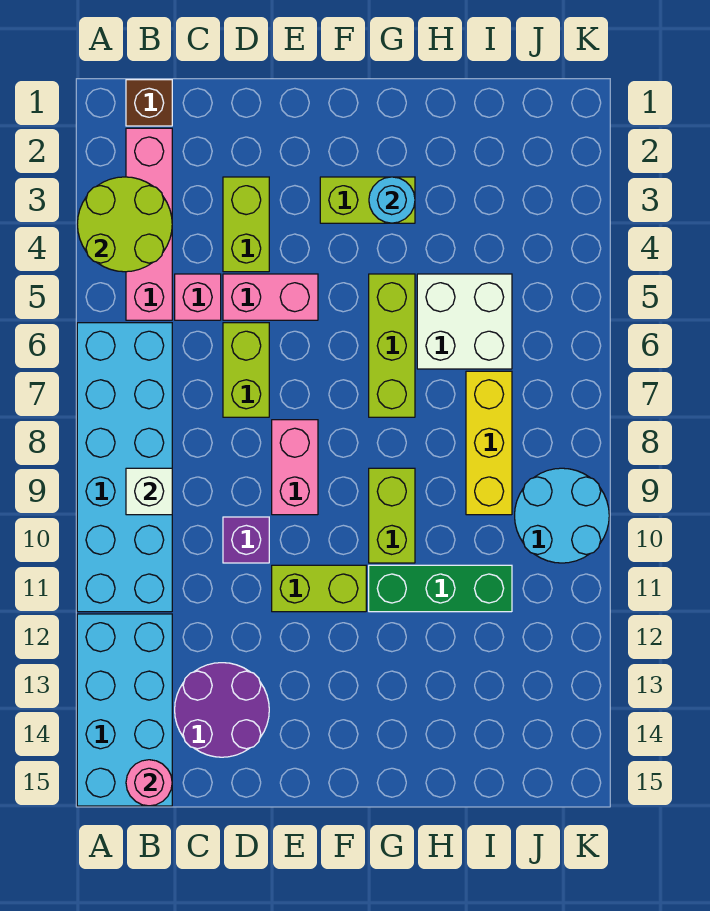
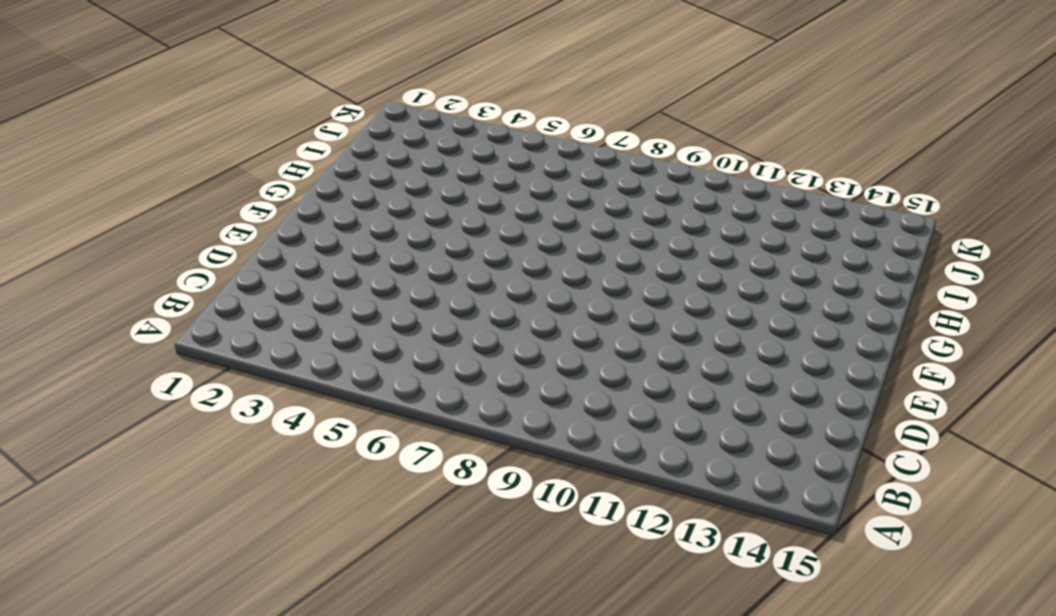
none -> cyan brick A6:B11 level 1
none -> cyan brick A12:B15 level 1
none -> brown brick B1 level 1

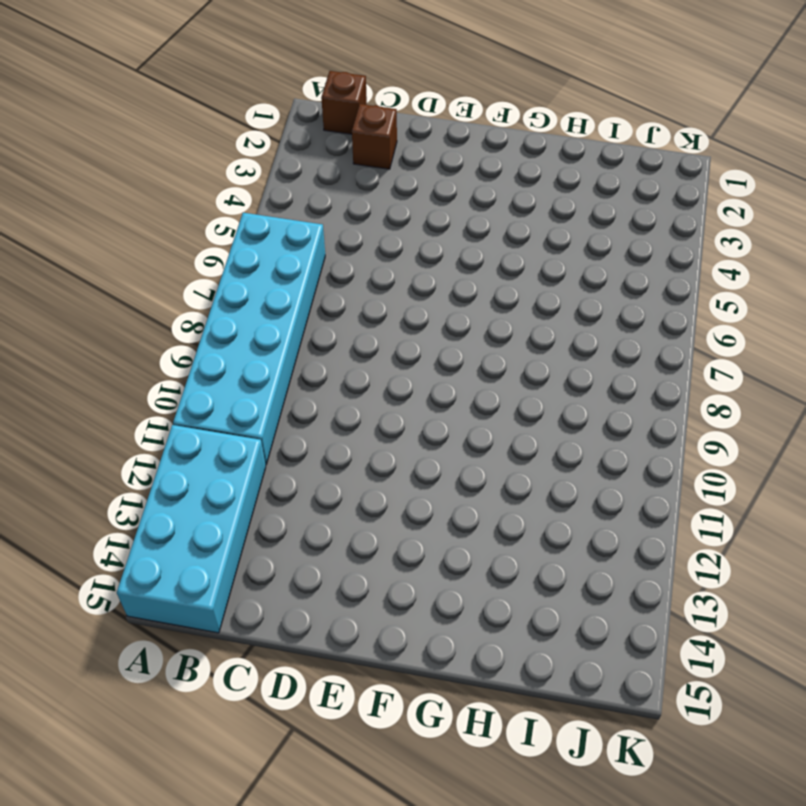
brown brick C2 level 1 -> none
none -> pink brick B2:B5 level 1
none -> pink brick C5 level 1
none -> purple round brick C13:D14 level 1

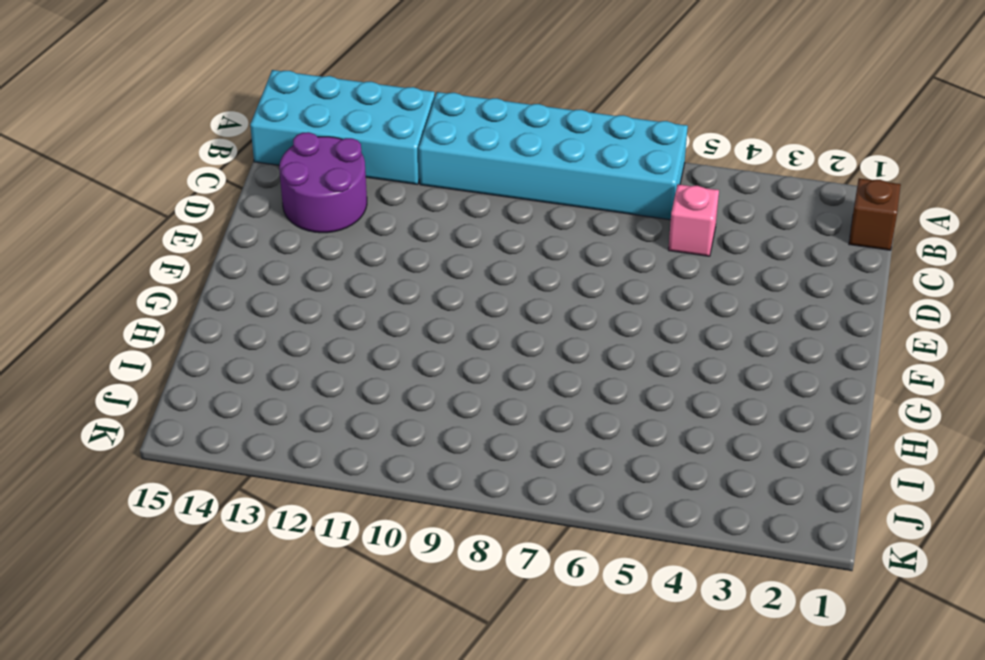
none -> pink brick B2:B5 level 1
none -> lime brick D3:D4 level 1
none -> pink brick D5:E5 level 1

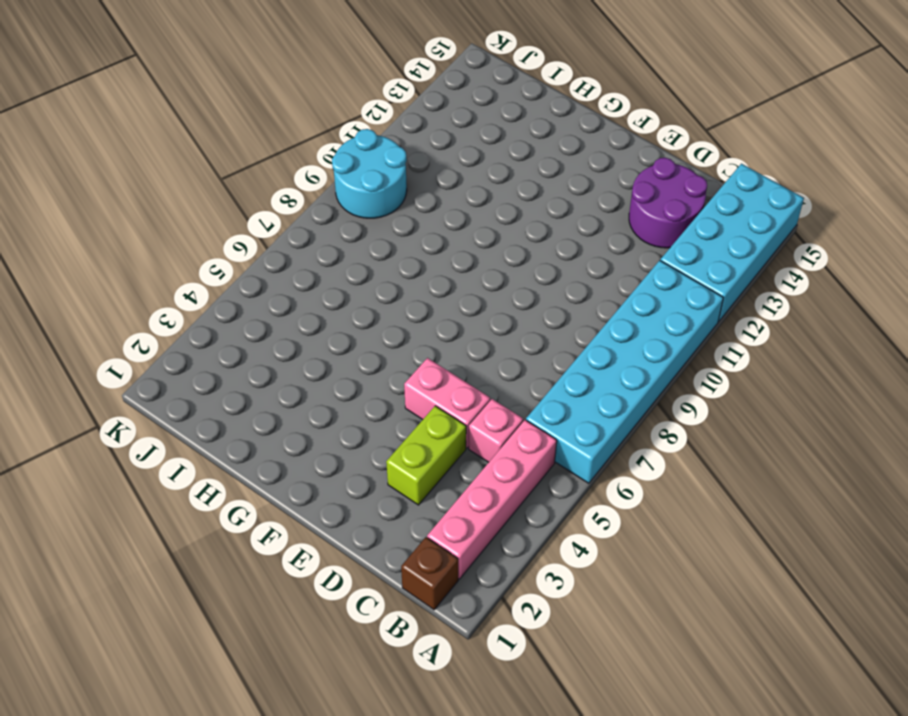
none -> lime brick D6:D7 level 1
none -> purple brick D10 level 1
none -> pink brick E8:E9 level 1

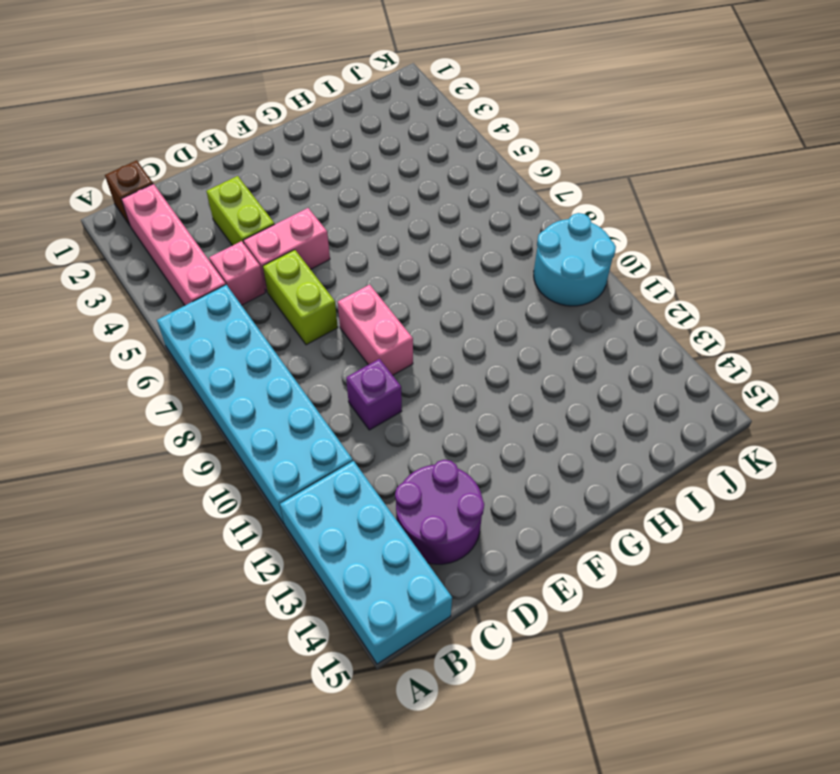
none -> lime brick E11:F11 level 1
none -> lime brick F3:G3 level 1
none -> lime brick G5:G7 level 1

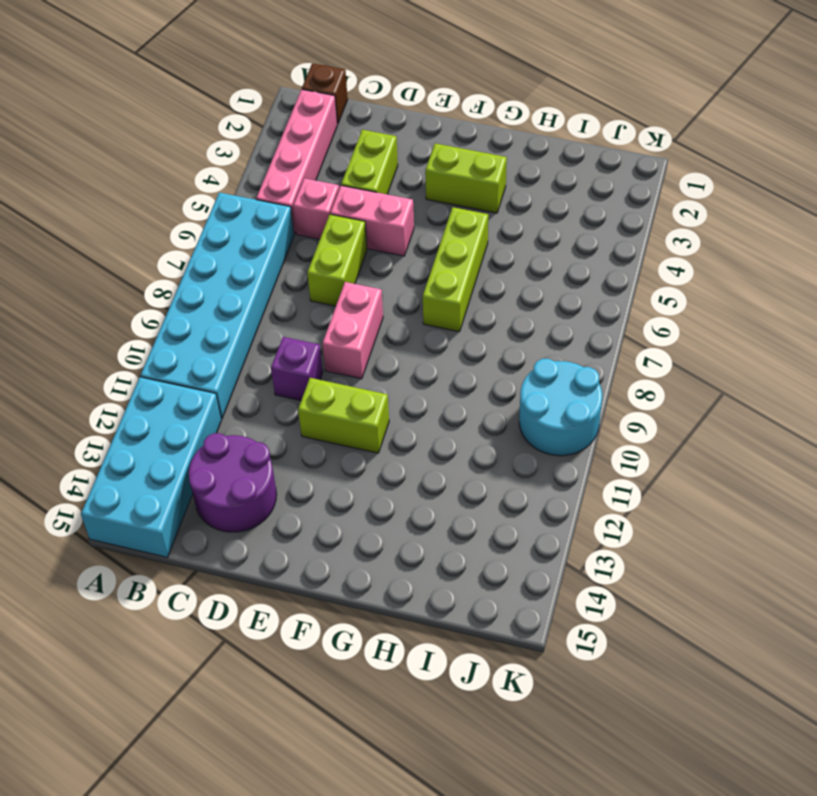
none -> lime brick G9:G10 level 1
none -> green brick G11:I11 level 1
none -> white brick H5:I6 level 1

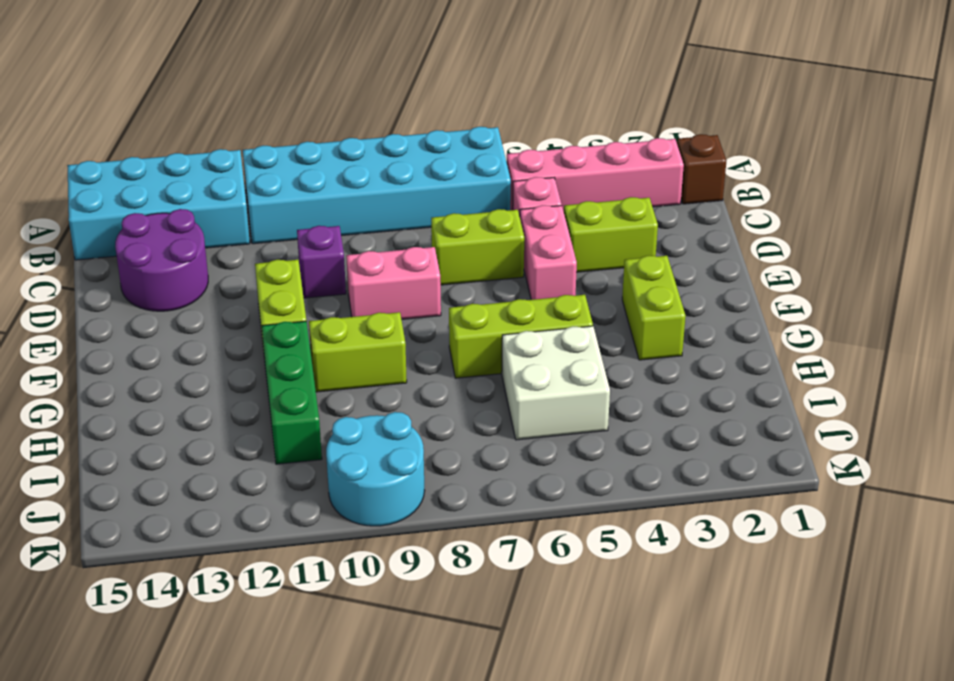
none -> yellow brick I7:I9 level 1
none -> lime round brick A3:B4 level 2
none -> white brick B9 level 2

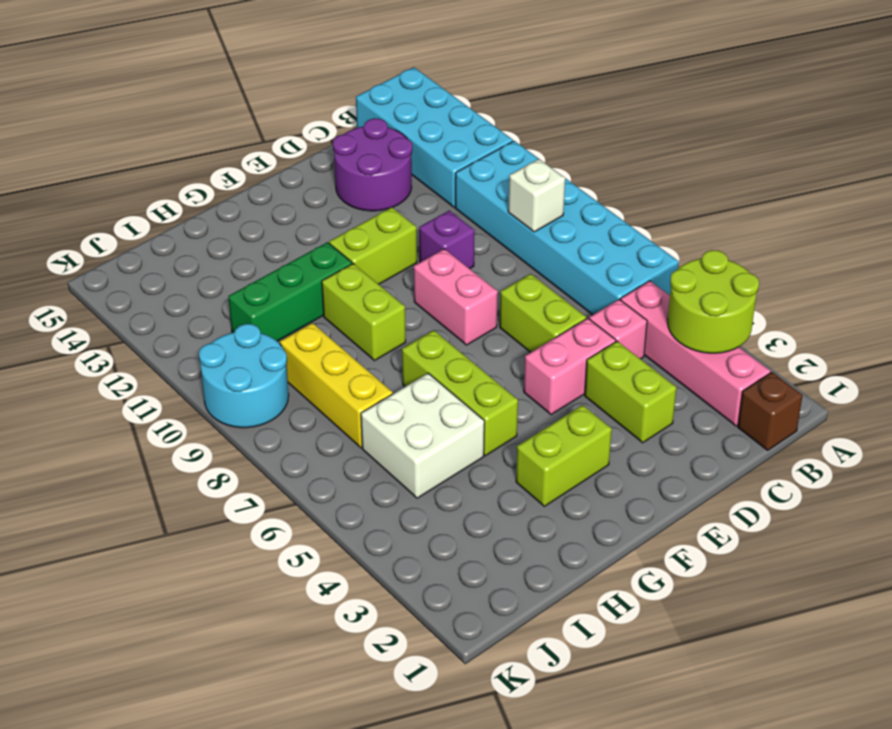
none -> pink round brick B15 level 2
none -> cyan round brick G3 level 2

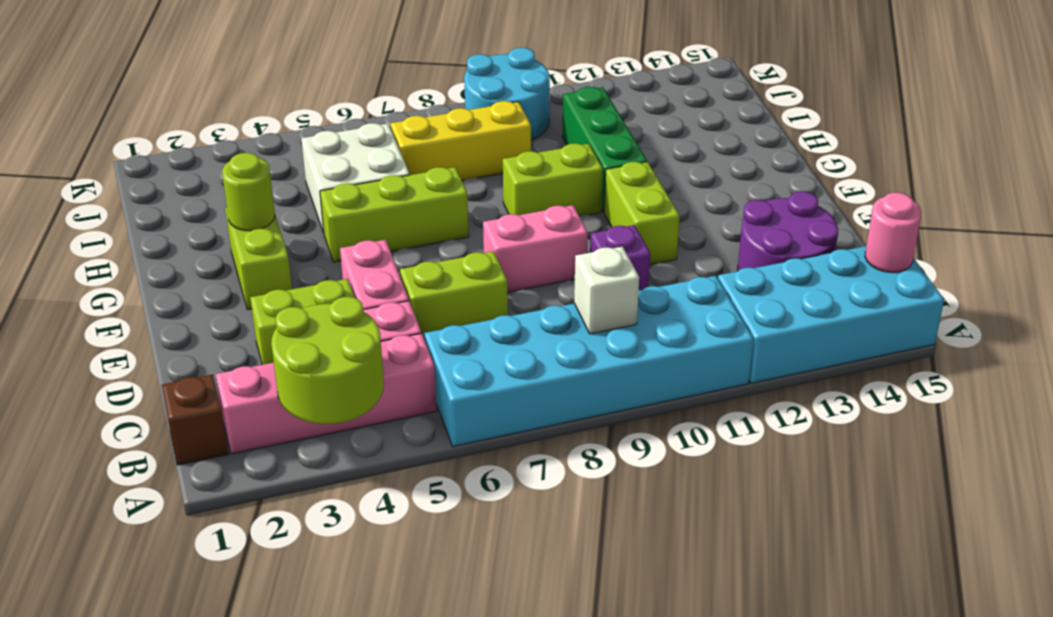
lime round brick G3 level 2 -> cyan round brick G3 level 2

